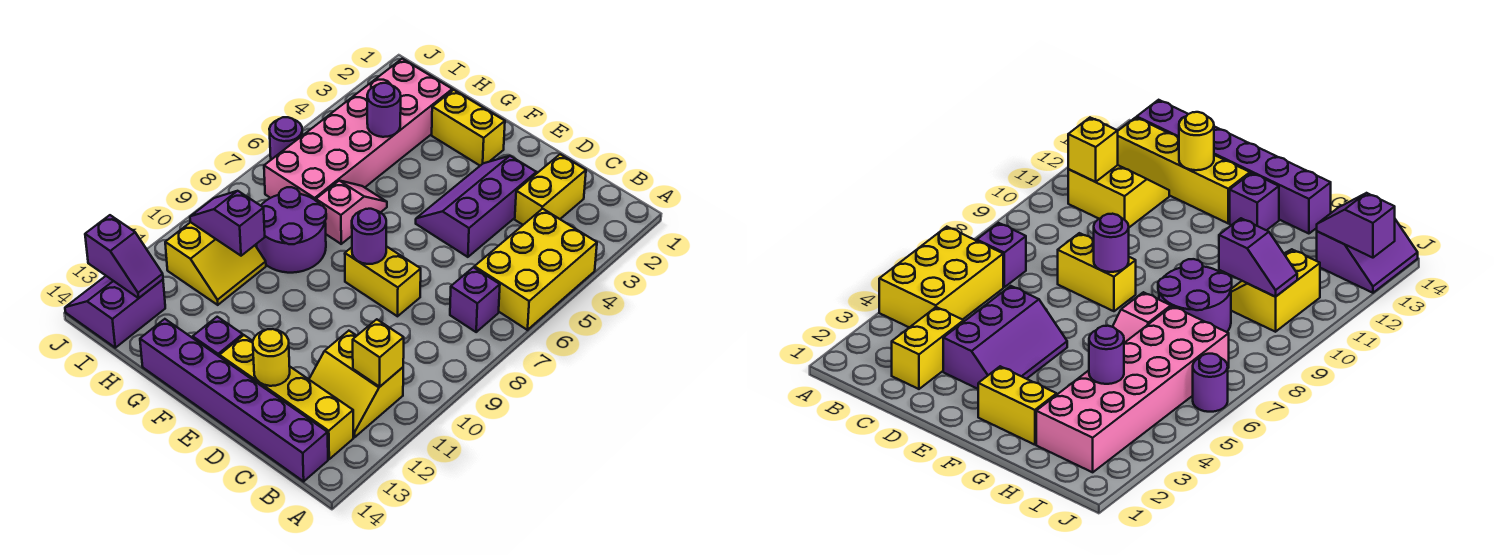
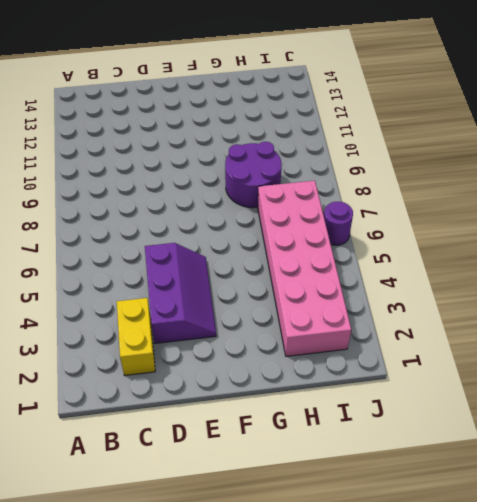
none -> yellow brick A4:B6 level 1
none -> purple brick B7 level 1
none -> yellow slope B11:C12 level 1 top 11

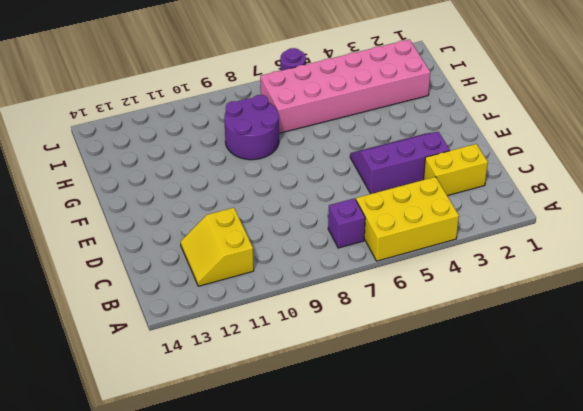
none -> yellow brick B13:E13 level 1
none -> purple brick B14:G14 level 1
none -> yellow brick D8:E8 level 1

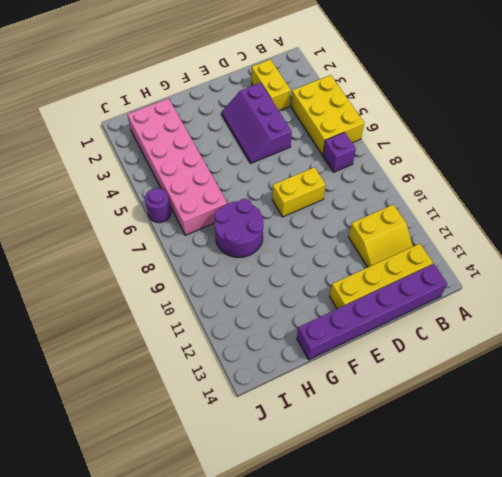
none -> yellow brick F2:G2 level 1
none -> purple brick F13 level 1
none -> pink slope G6:G7 level 1 top 7

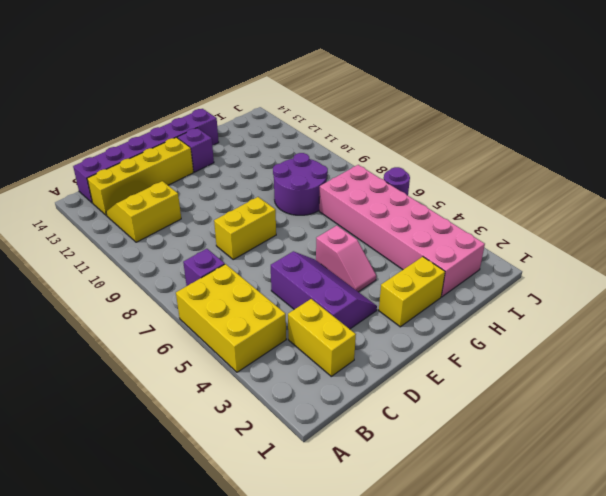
pink slope F4:F5 level 1 top 5 -> pink slope G6:G7 level 1 top 7
none -> yellow slope H10:I11 level 1 top I
none -> purple slope I13:J14 level 1 top I
none -> yellow brick B11 level 2

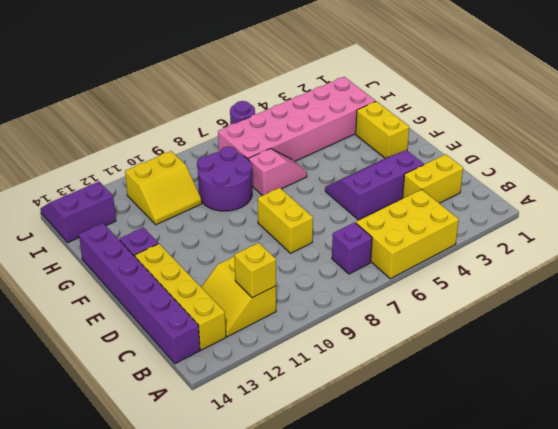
none -> yellow round brick D13 level 2
none -> purple round brick E8 level 2
none -> purple round brick H4 level 2

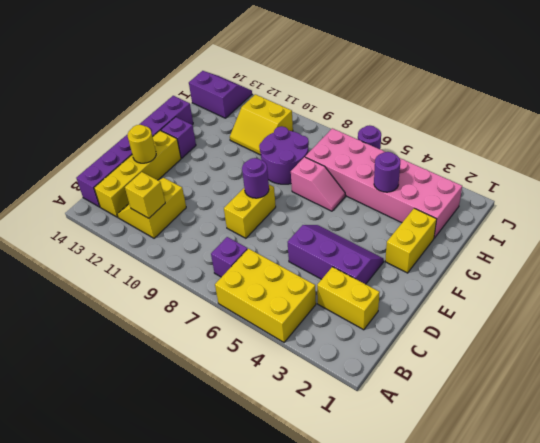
none -> purple slope H10:I10 level 2 top H
none -> purple slope I13:J13 level 2 top J

